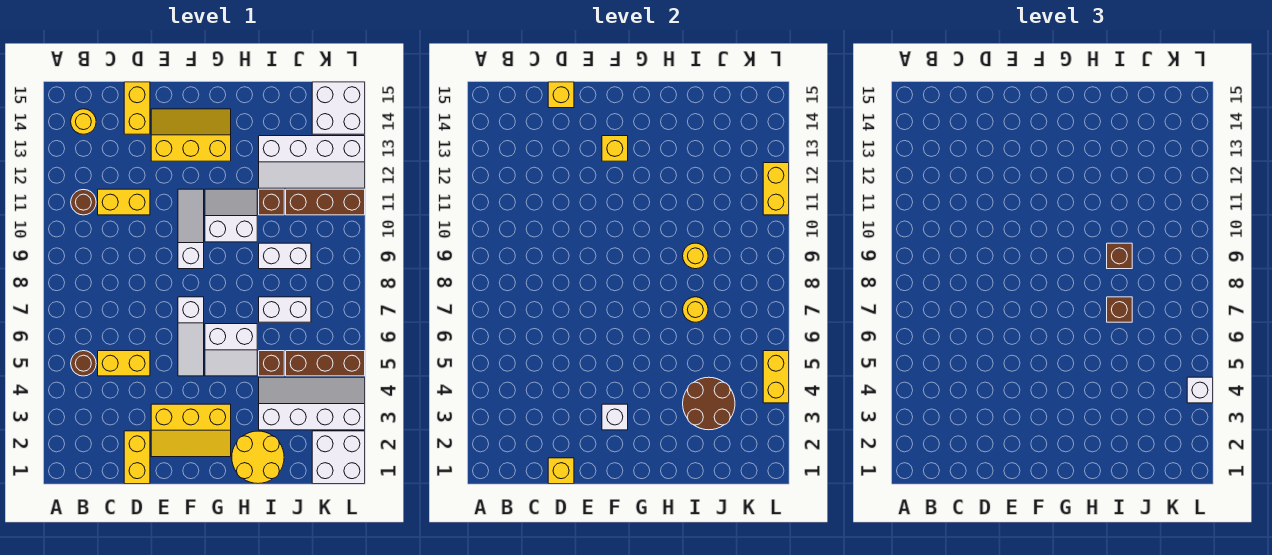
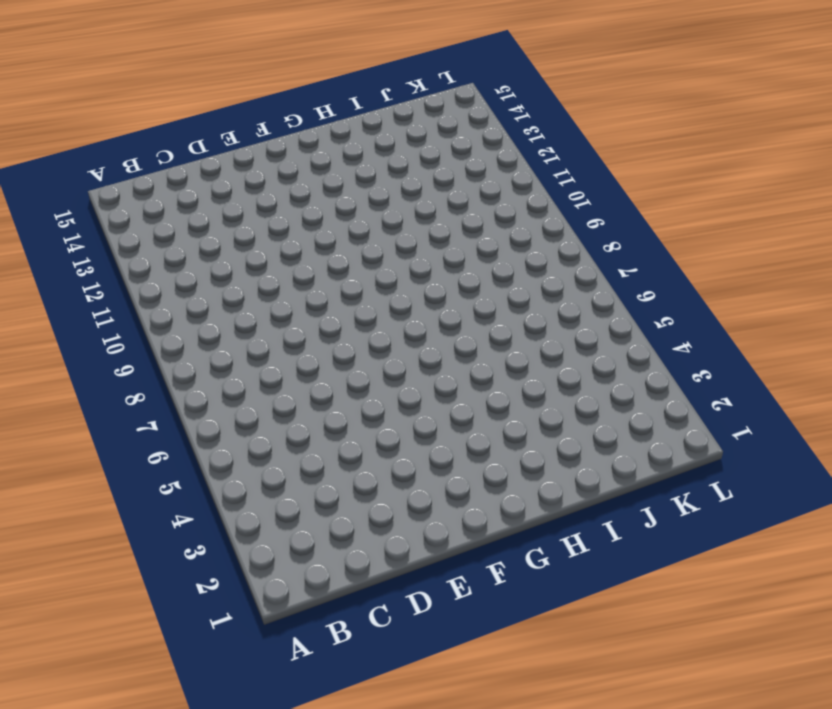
none -> brown round brick B5 level 1
none -> brown round brick B11 level 1
none -> yellow round brick B14 level 1
none -> yellow brick C5:D5 level 1

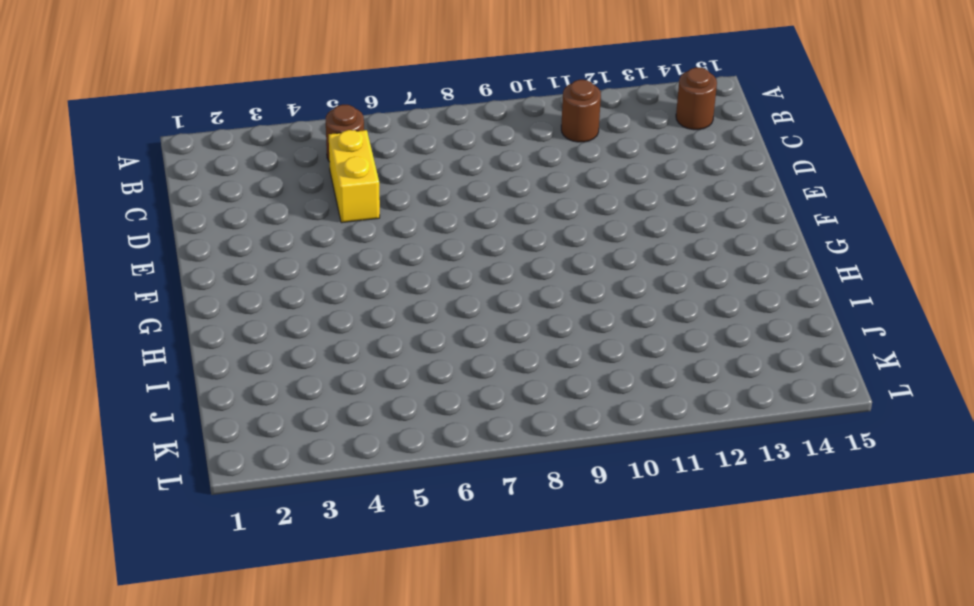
brown round brick B14 level 1 -> yellow round brick B14 level 1
none -> yellow brick C11:D11 level 1
none -> yellow brick D1:D2 level 1
none -> yellow brick D14:D15 level 1
none -> yellow slope E2:G3 level 1 top 3

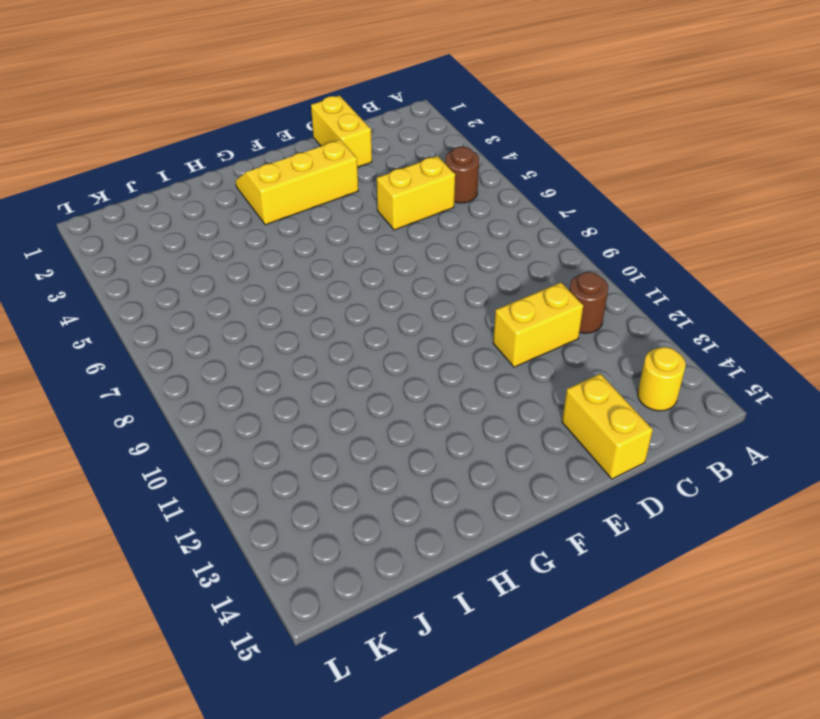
none -> yellow slope E13:G14 level 1 top 13
none -> white slope F5:F7 level 1 top 7
none -> white slope F9:F11 level 1 top 9
none -> white slope G5:H6 level 1 top 6

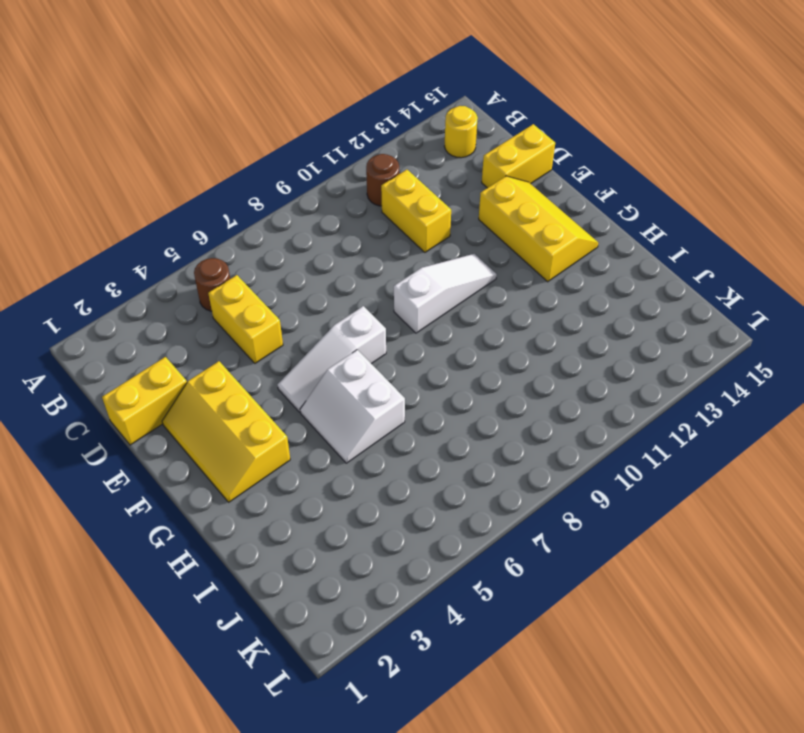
none -> white slope G10:H11 level 1 top 10
none -> yellow round brick H1:I2 level 1
none -> white slope I3:L4 level 1 top 3
none -> brown brick I5 level 1

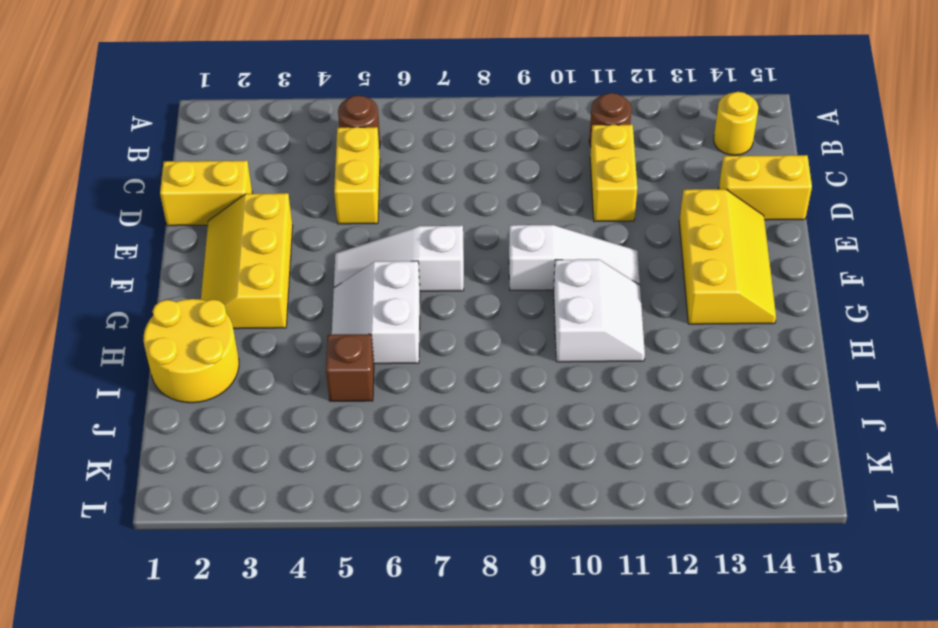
none -> white slope I3:L4 level 1 top 3
none -> white brick I7:J7 level 1
none -> white brick I9:J9 level 1
none -> brown brick I11 level 1

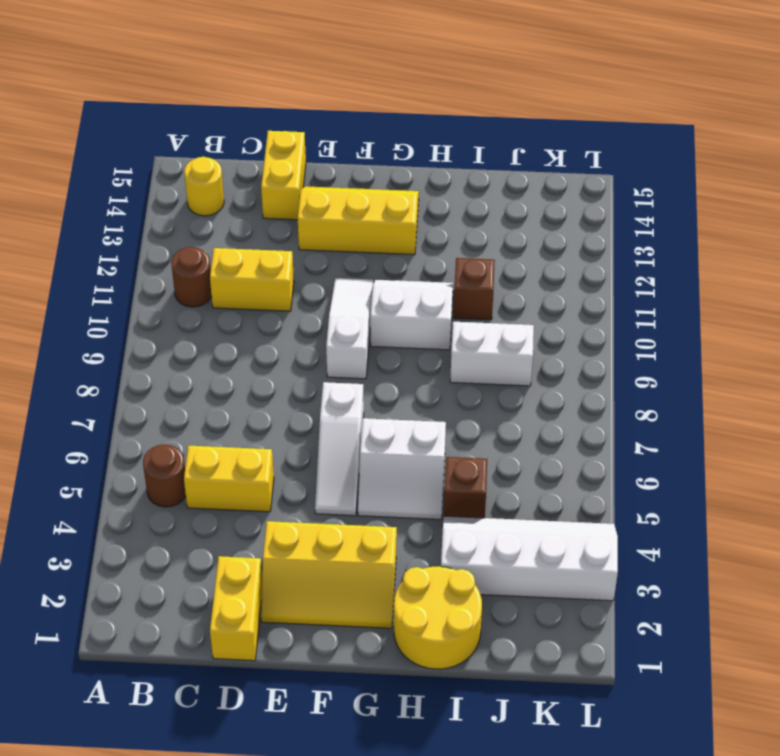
none -> white brick I7:J7 level 1
none -> white slope I12:L13 level 1 top 13
none -> brown brick J5:L5 level 1
none -> brown brick J11:L11 level 1

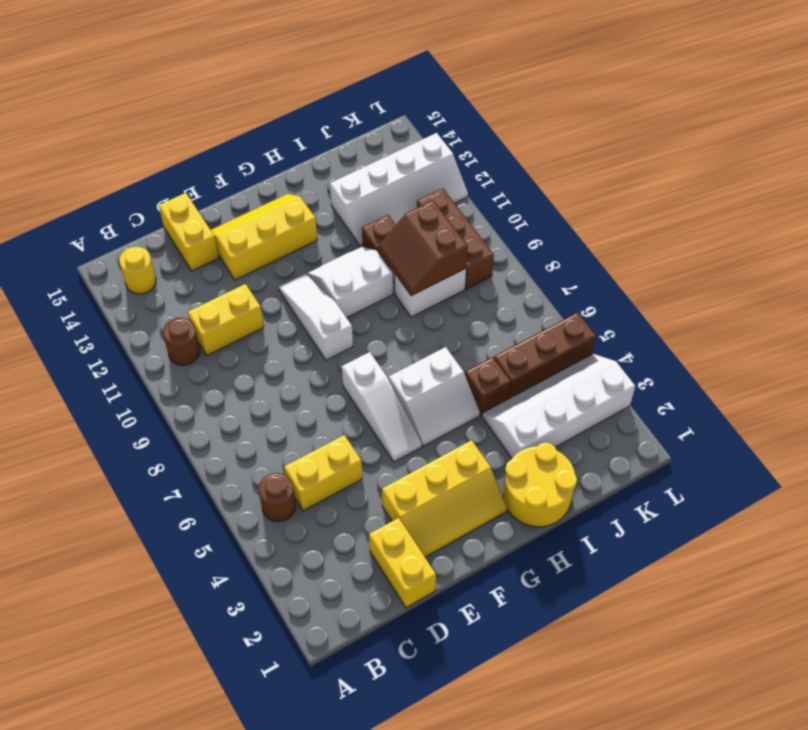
brown slope I9:J10 level 2 top J -> yellow round brick I9 level 2
brown brick K9:K11 level 1 -> brown brick J11:L11 level 1
none -> white brick I7:J7 level 1
none -> white brick K1:L2 level 1
none -> white brick K14:L15 level 1
none -> yellow brick D1 level 2

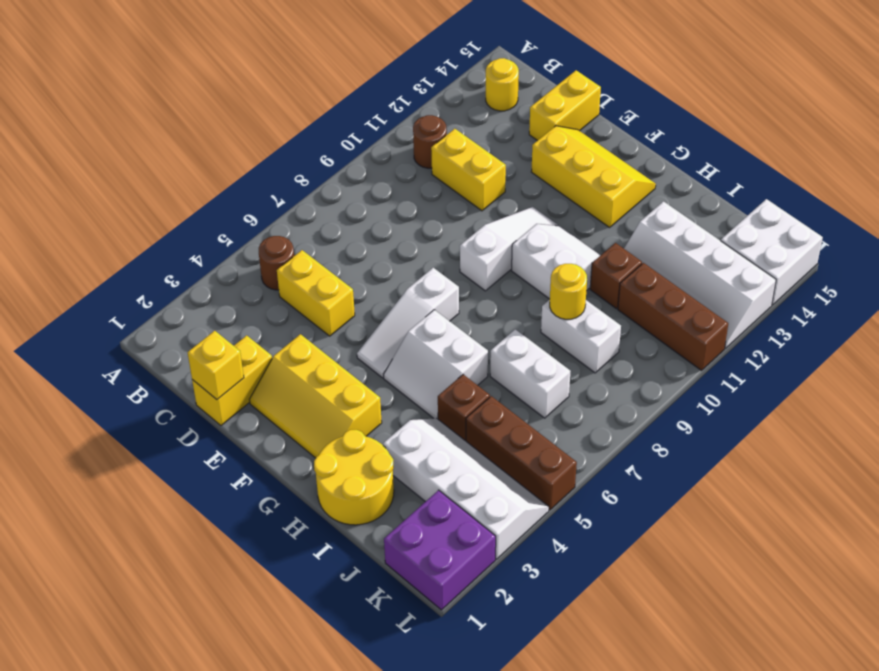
purple brick K1:L2 level 1 -> white brick K1:L2 level 1
none -> yellow brick D15 level 2
none -> white brick F3 level 2
none -> yellow brick F13 level 2
none -> brown round brick I3:J4 level 2

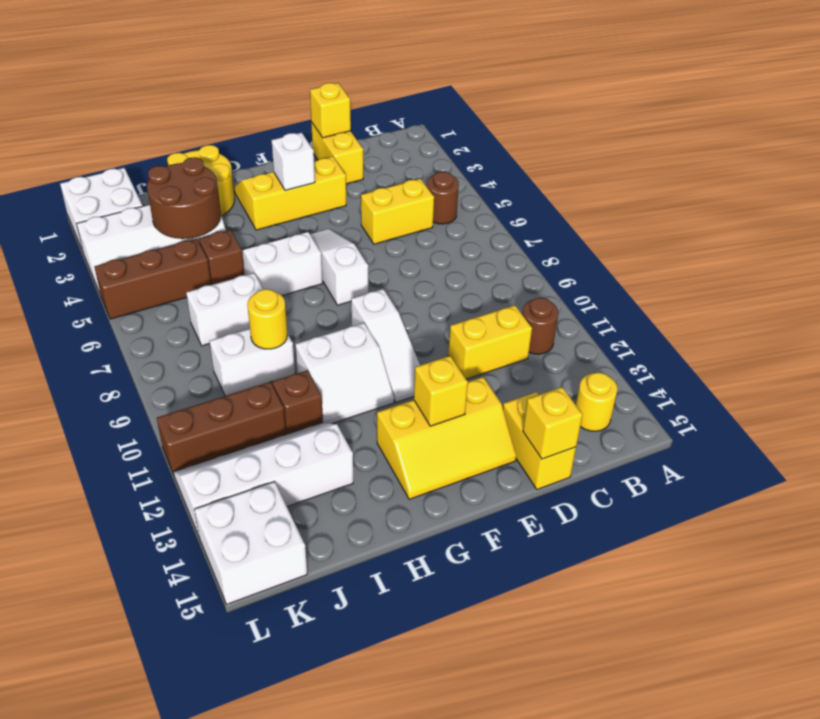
none -> yellow round brick I7 level 2
none -> yellow brick L4:L5 level 2
none -> yellow brick L11:L12 level 2
none -> brown brick I7 level 3

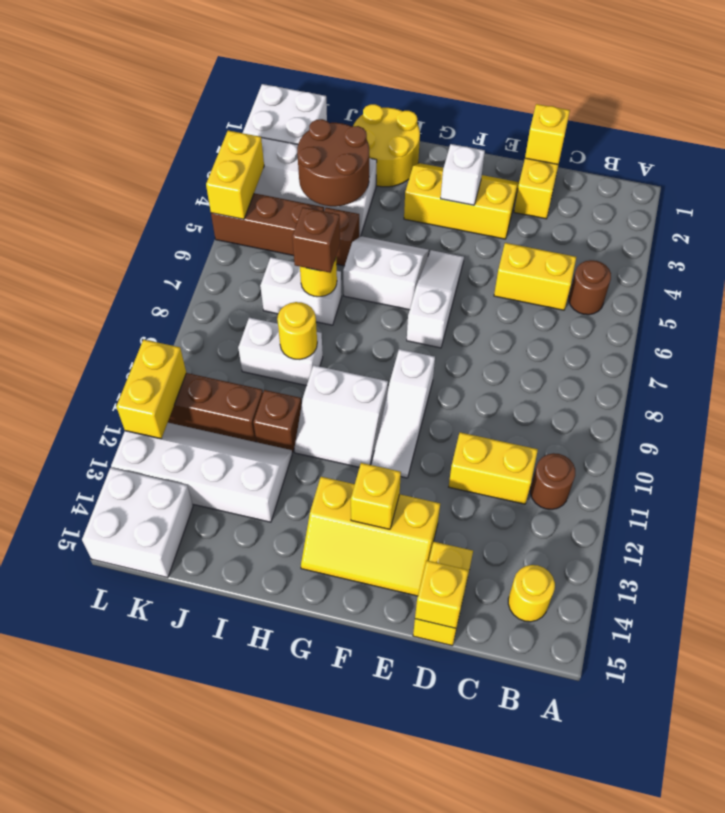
none -> brown brick I9 level 3
none -> white brick L4 level 3

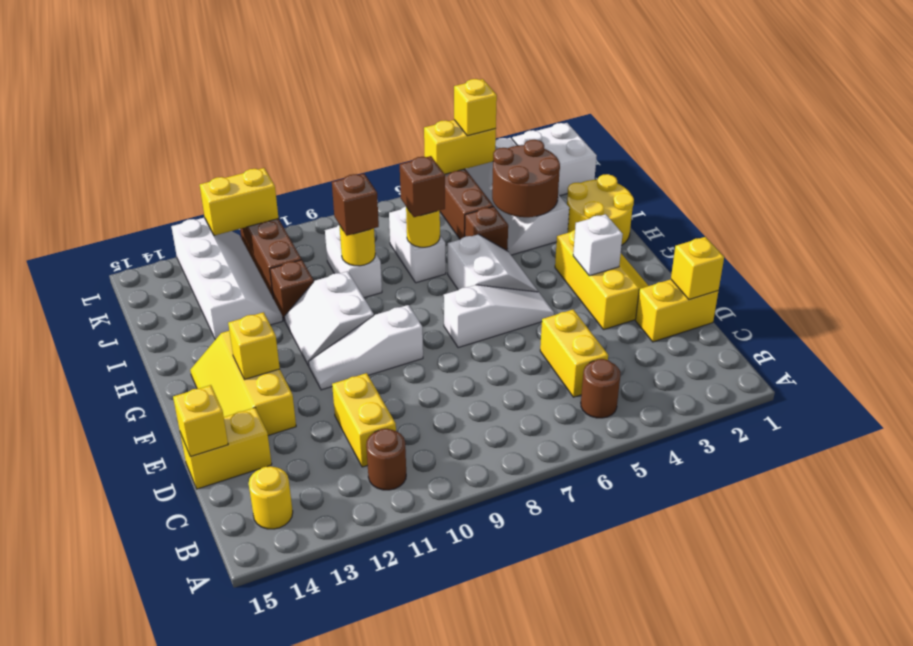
yellow brick L4 level 3 -> white brick L4 level 3
none -> white brick K14:L15 level 1

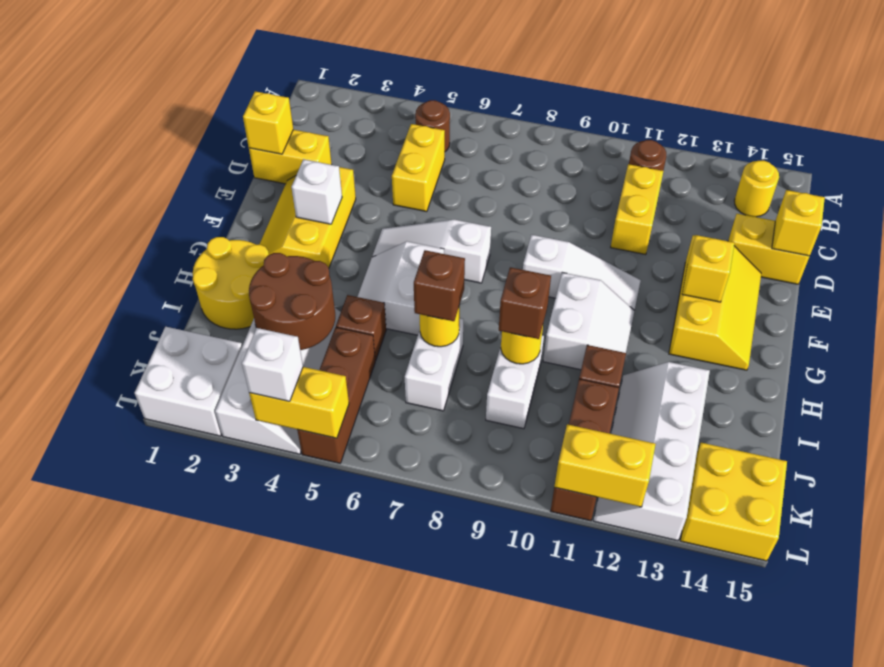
yellow brick K14:L15 level 1 -> white brick K14:L15 level 1

